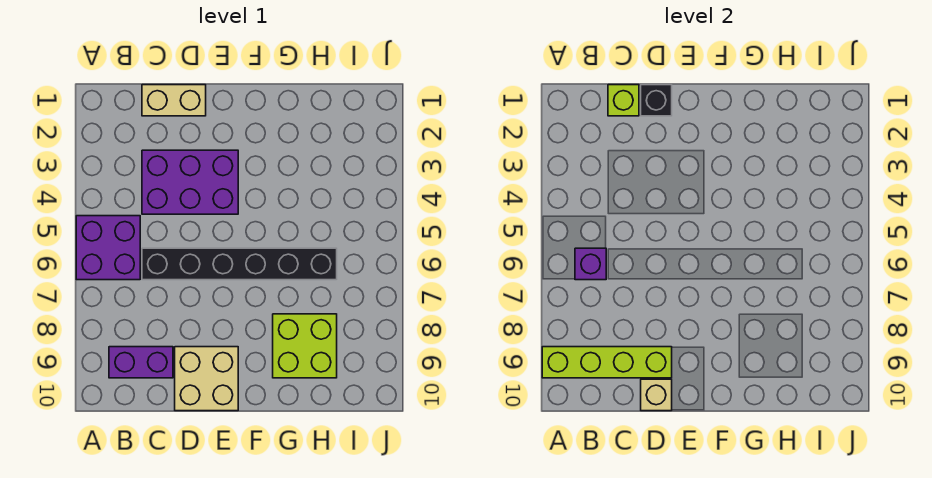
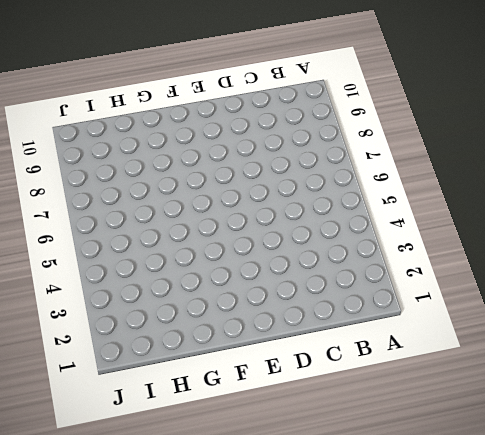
none -> purple brick A5:B6 level 1
none -> purple brick B9:C9 level 1
none -> tan brick C1:D1 level 1

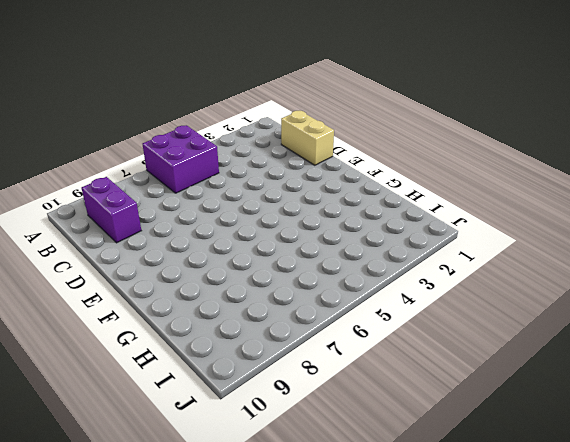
none -> purple brick C3:E4 level 1
none -> black brick C6:H6 level 1
none -> tan brick D9:E10 level 1

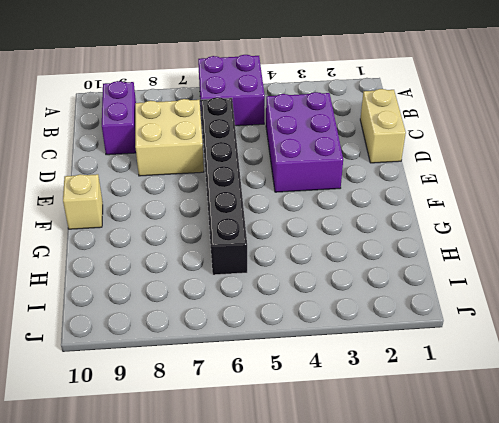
tan brick C7:D8 level 1 -> tan brick D9:E10 level 1
tan brick F10 level 1 -> tan brick D10 level 2
none -> lime brick G8:H9 level 1
none -> lime brick A9:D9 level 2
none -> purple brick B6 level 2

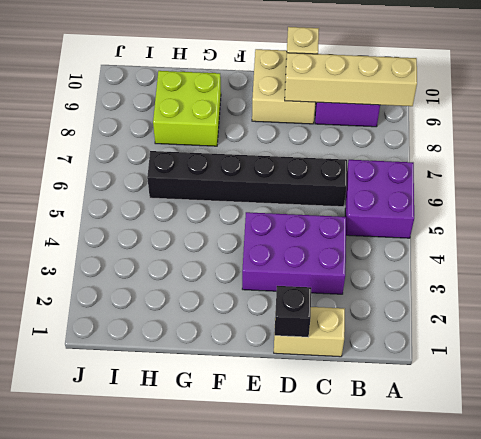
tan brick A9:D9 level 2 -> lime brick A9:D9 level 2
none -> purple brick B6 level 2
none -> lime brick C1 level 2

